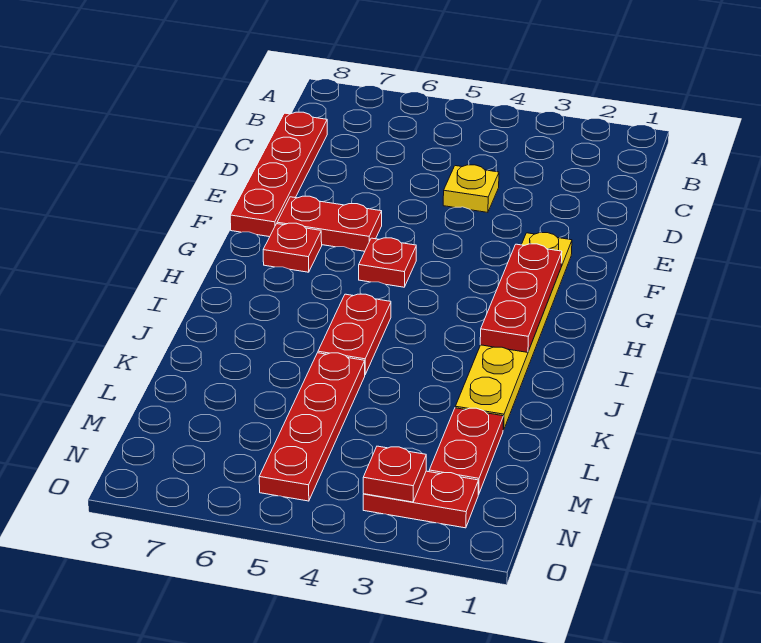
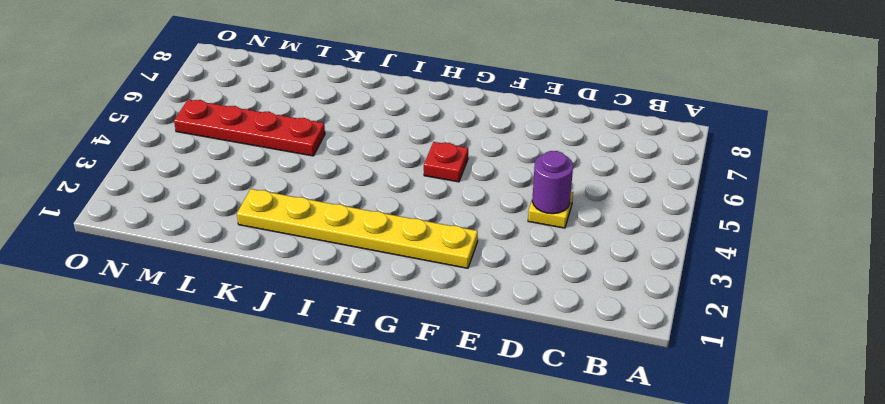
purple round brick D4 level 2 -> none
none -> red plate C8:F8 level 1
none -> red plate F6:F7 level 1
none -> red plate G7 level 1

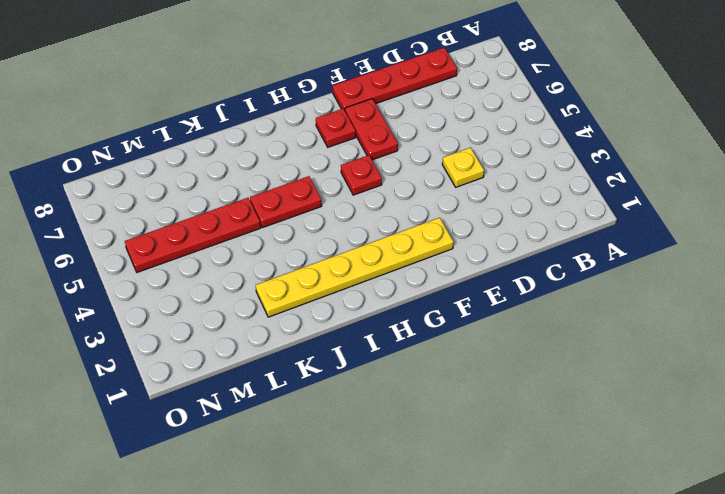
none -> red plate L2:M2 level 1
none -> red plate N2:N3 level 1
none -> red plate G2:I2 level 2

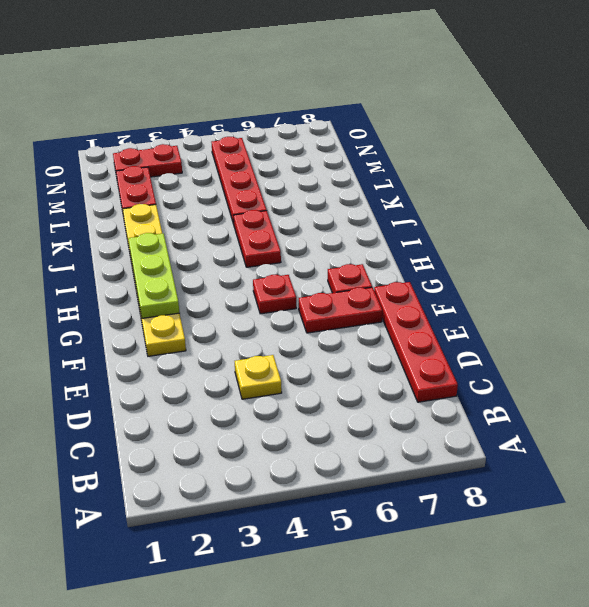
lime plate G2:I2 level 2 -> red plate G2:I2 level 2
none -> red plate N3 level 2

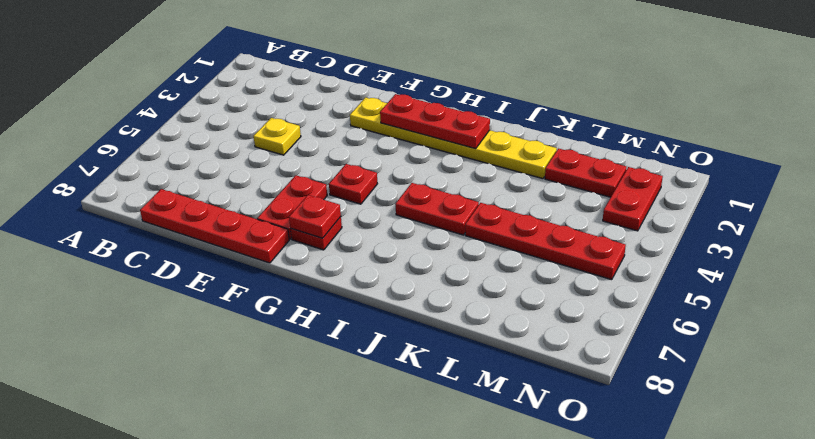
red plate G7 level 2 -> red plate N3 level 2

